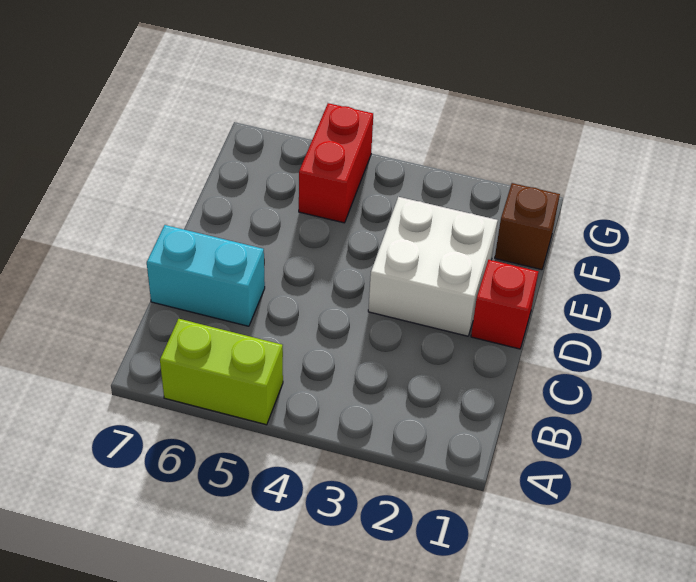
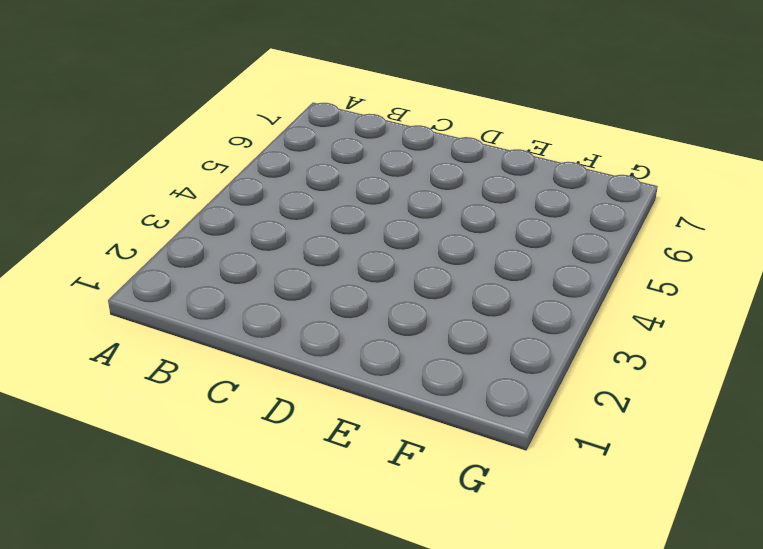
none -> lime brick A5:A6 level 1
none -> cyan brick C6:C7 level 1

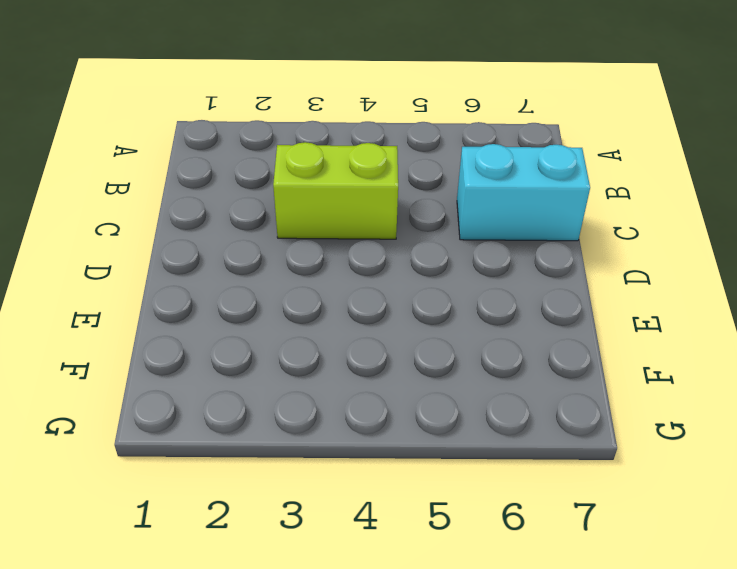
lime brick C3:C4 level 1 -> lime brick A5:A6 level 1
none -> red brick D1 level 1
none -> white brick D2:E3 level 1

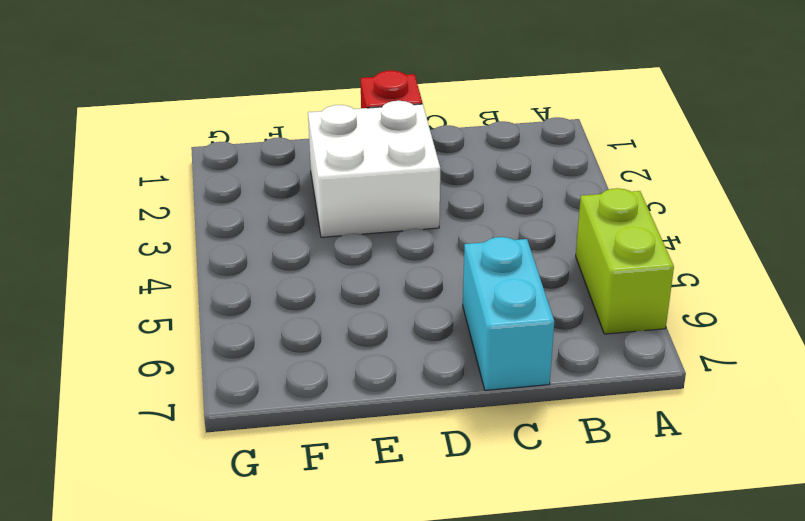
none -> brown brick F1 level 1
none -> red brick F5:G5 level 1

